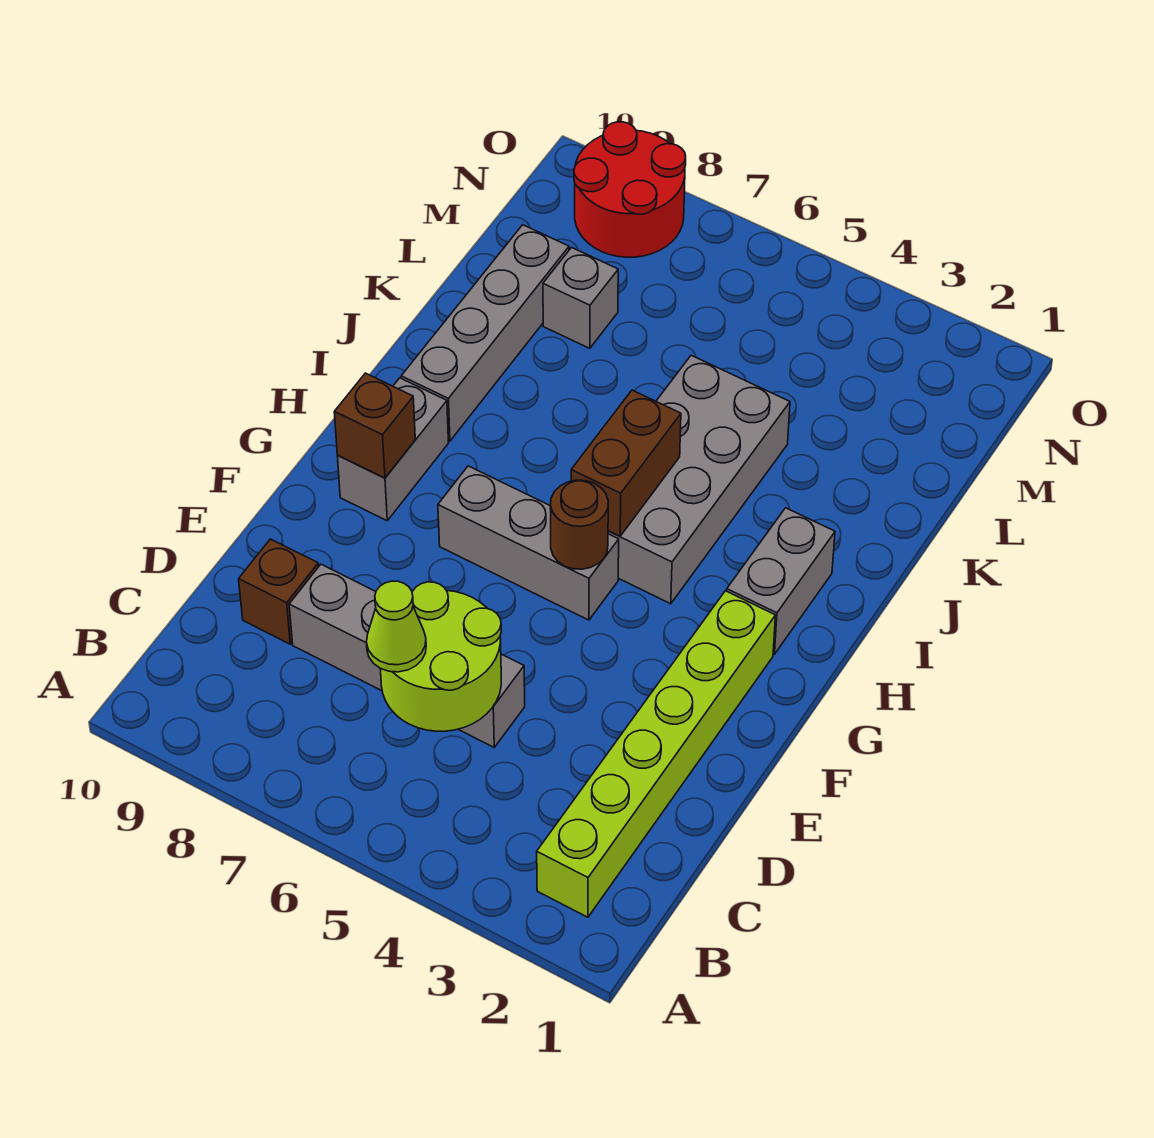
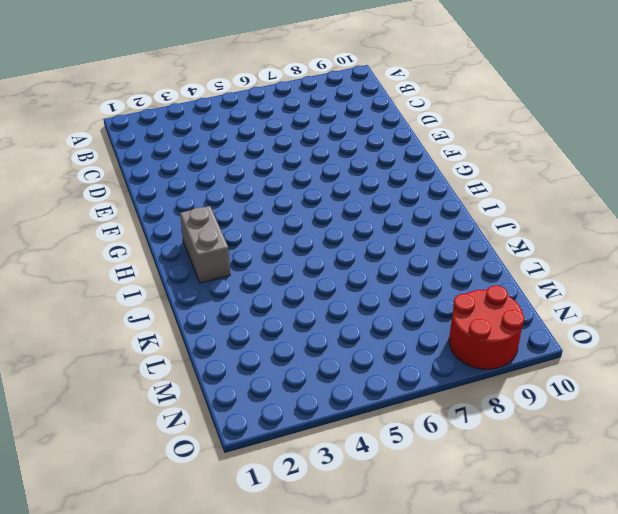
none -> lime brick B2:G2 level 1
none -> grey brick D5:D8 level 1
none -> brown brick D9 level 1

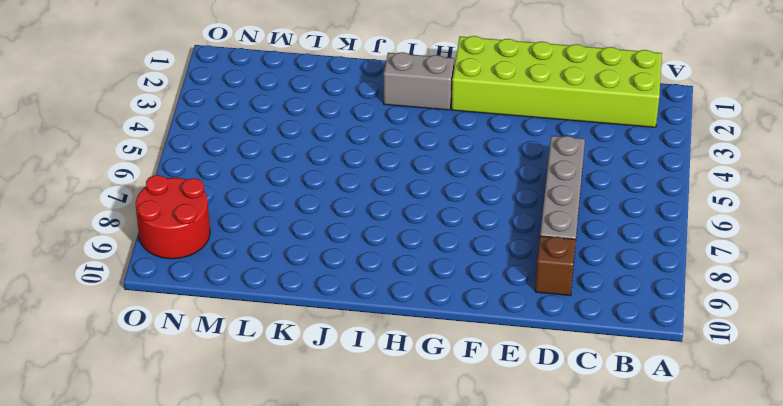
lime brick B1:G2 level 1 -> lime brick B2:G2 level 1
none -> grey brick G5:G7 level 1
none -> grey brick G9:H9 level 1
none -> grey brick H4:K5 level 1

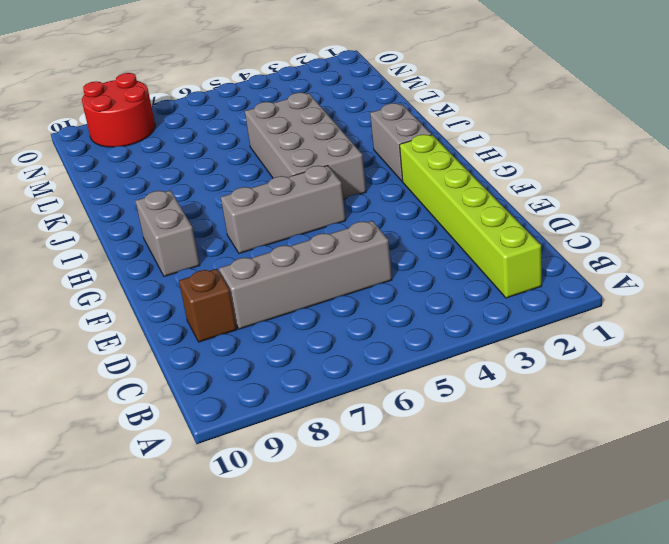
none -> grey brick I9:L9 level 1
none -> grey brick L8 level 1
none -> lime round brick C5:D6 level 2

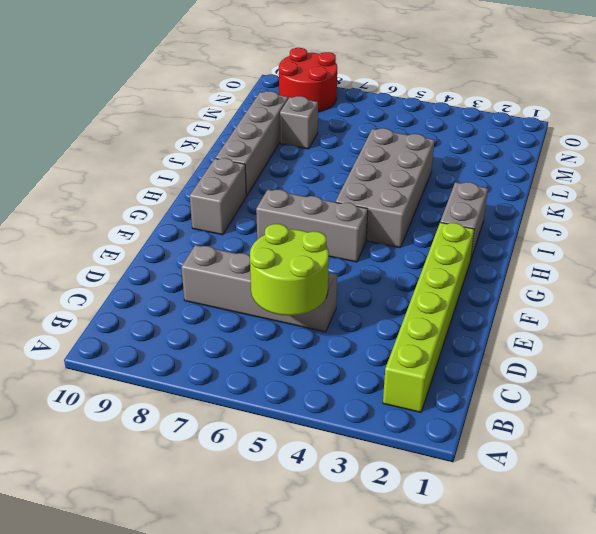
none -> brown brick D9 level 1
none -> brown round brick G5 level 2
none -> brown brick G9 level 2

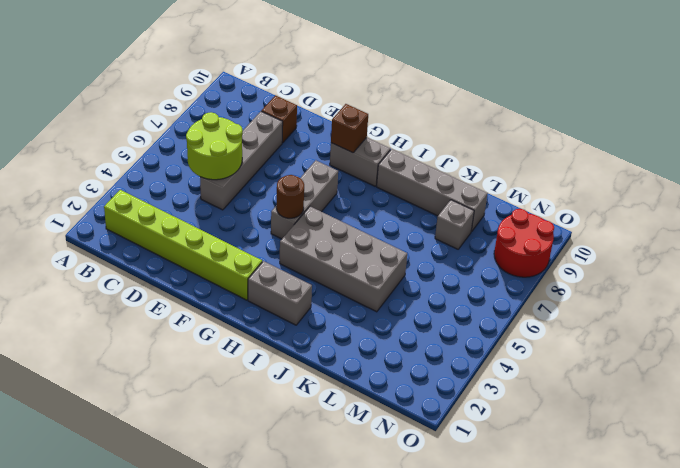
none -> brown brick H5:I5 level 2
none -> lime cone C6 level 3

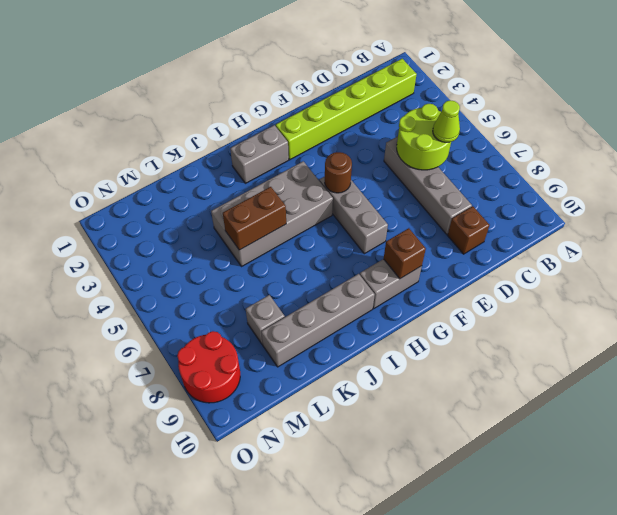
brown brick J5:K5 level 2 -> brown brick H5:I5 level 2

